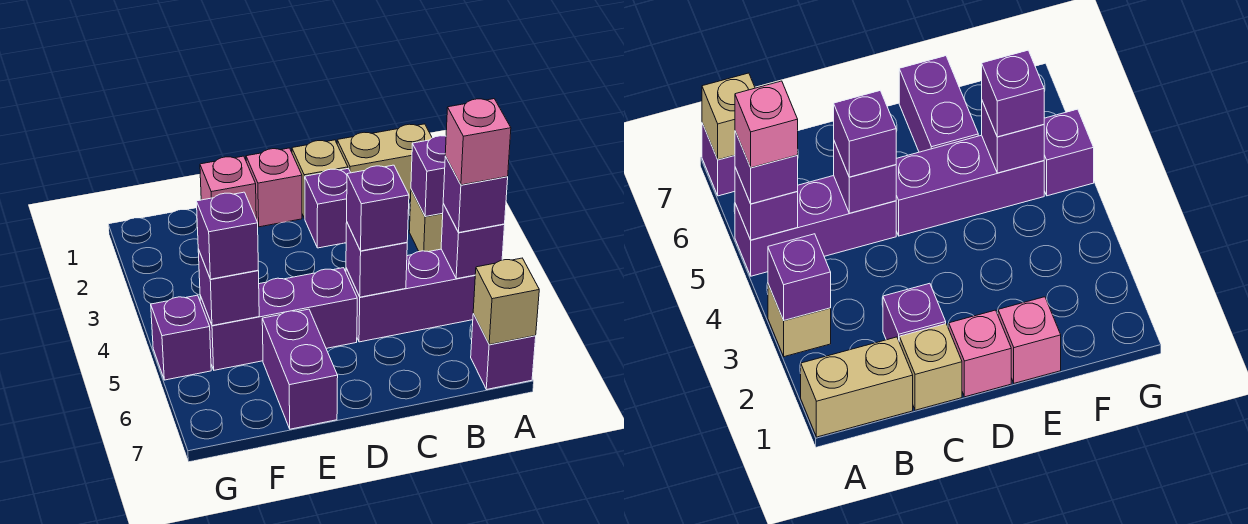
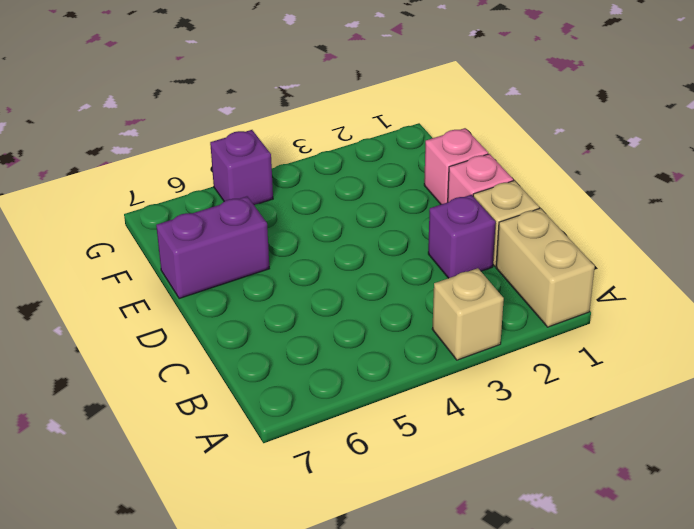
none -> purple brick A5:C5 level 1
none -> purple brick A7 level 1
none -> purple brick D5:F5 level 1

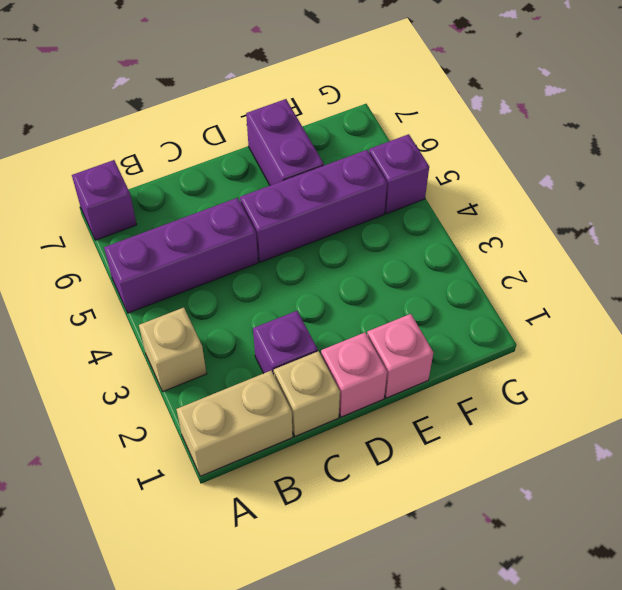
none -> purple brick A3 level 2
none -> purple brick A5 level 2
none -> tan brick A7 level 2

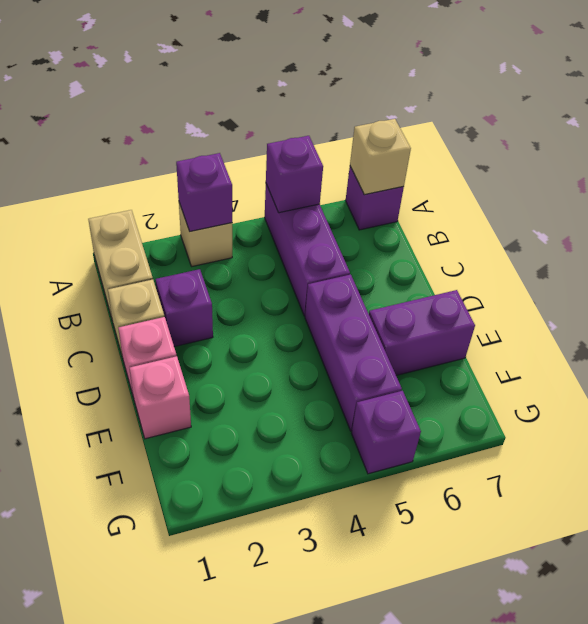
none -> purple brick C5 level 2
none -> purple brick F5 level 2
none -> purple brick A5 level 3

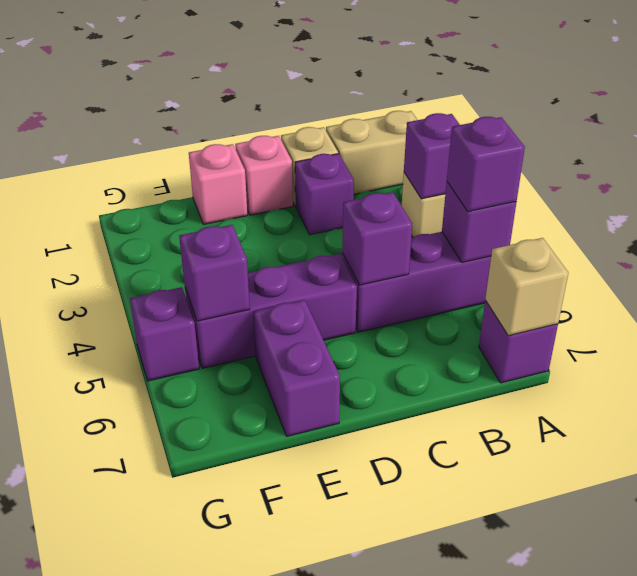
none -> purple brick C5 level 3
none -> purple brick F5 level 3
none -> pink brick A5 level 4

